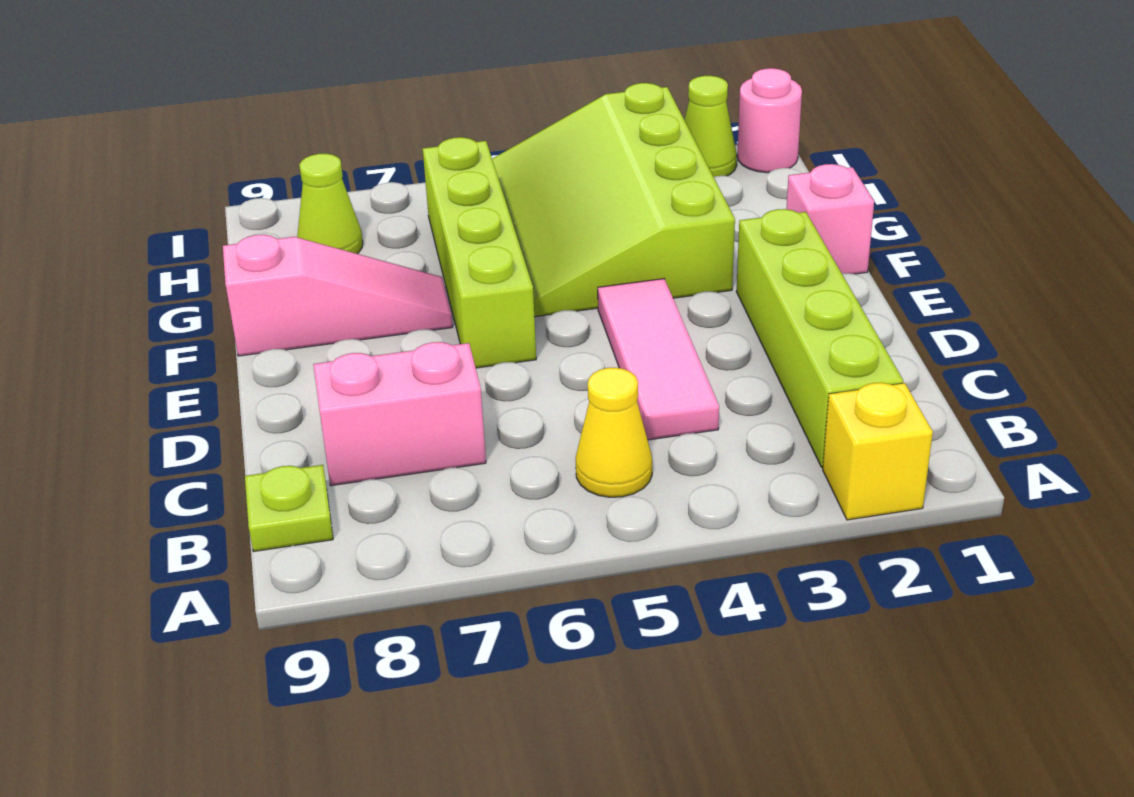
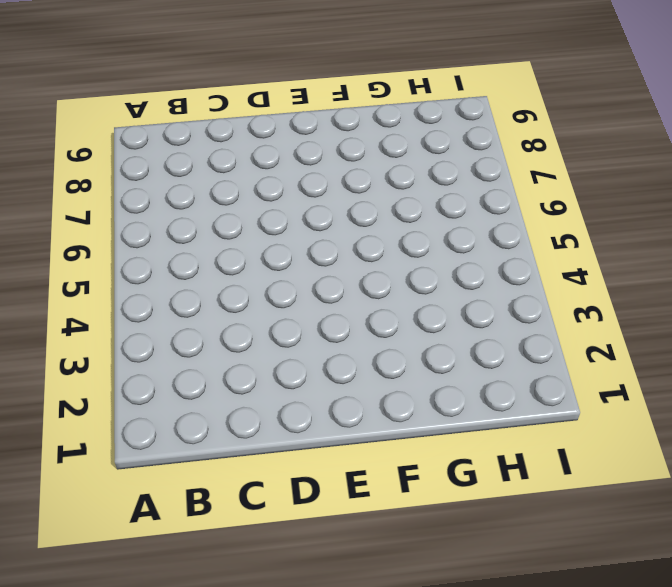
none -> yellow brick A2 level 1
none -> lime brick B2:E2 level 1
none -> yellow cone B5 level 1

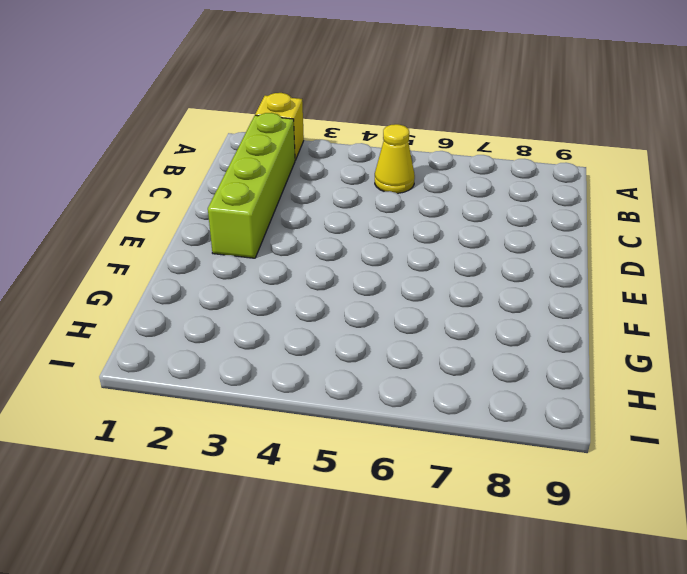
none -> lime plate B9 level 1
none -> pink tile C4:E4 level 1
none -> pink brick C7:C8 level 1

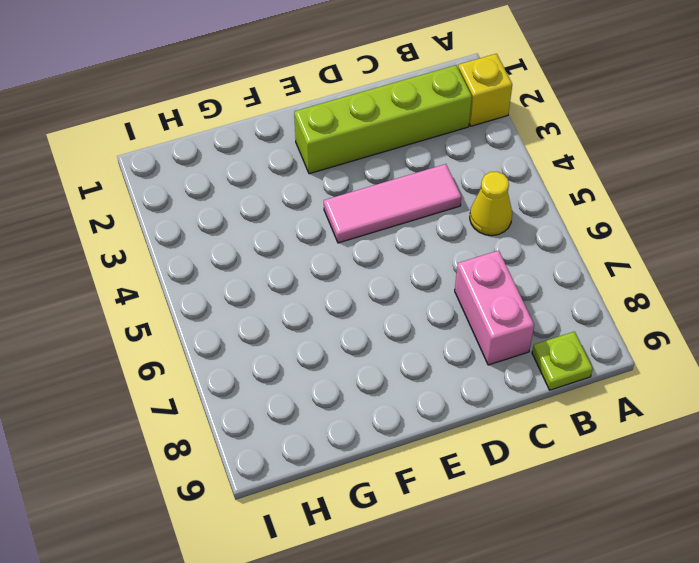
none -> lime brick E6:H6 level 1
none -> pink brick F1 level 1
none -> lime slope F3:I5 level 1 top 3

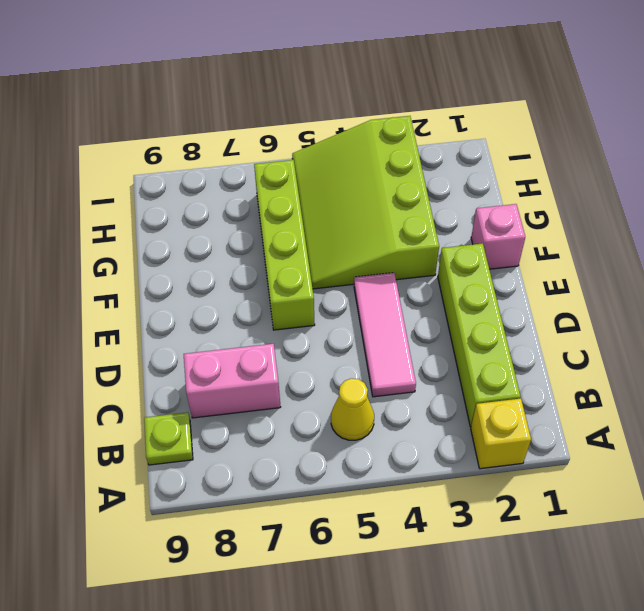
none -> pink slope F7:F9 level 1 top 9
none -> lime cone H8 level 1
none -> pink round brick I1 level 1

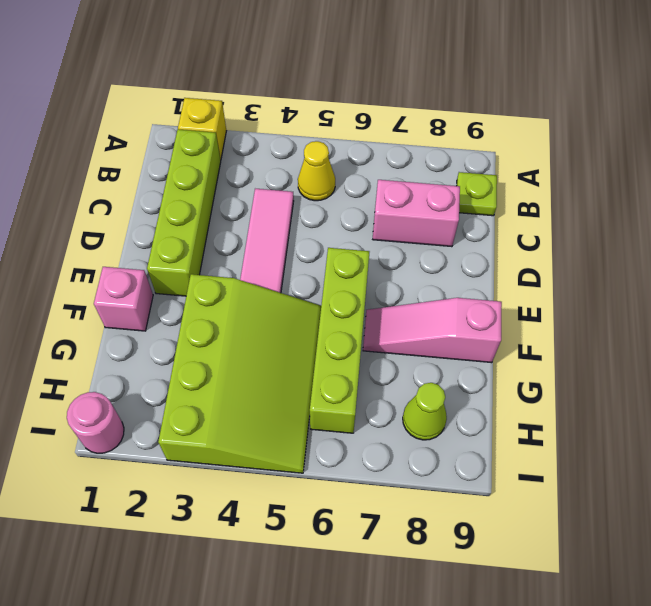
none -> lime cone I2 level 1

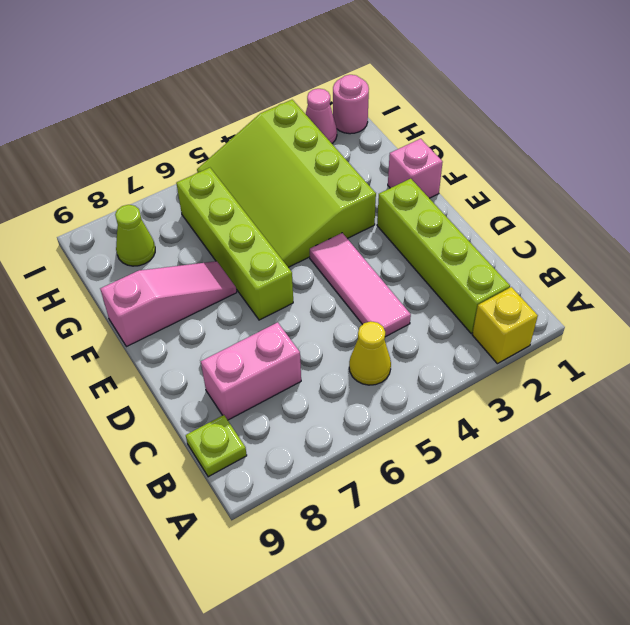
pink cone I2 level 1 -> lime cone I2 level 1

